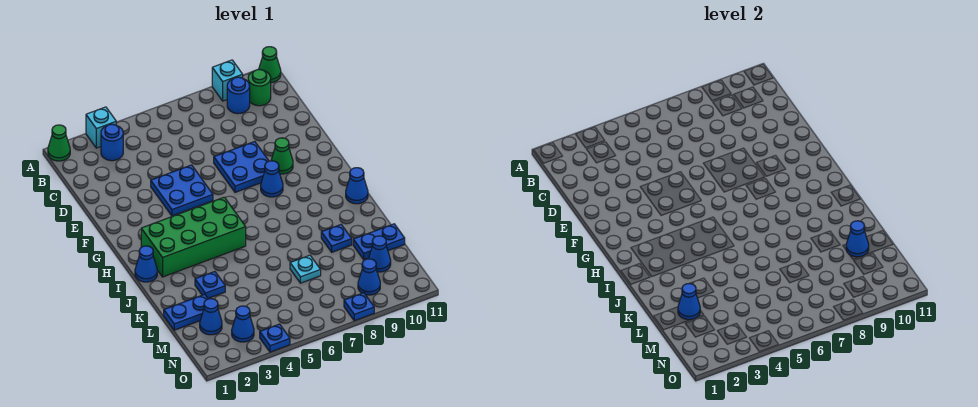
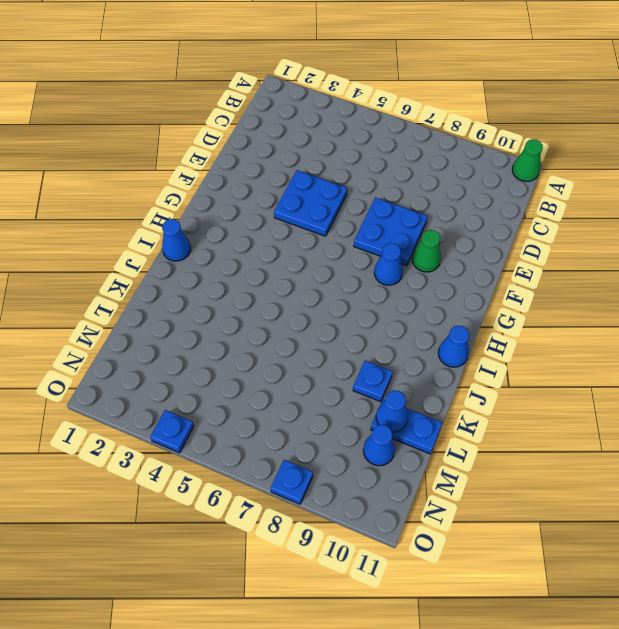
none -> green cone A1 level 1
none -> cyan brick A3 level 1
none -> cyan brick A9 level 1

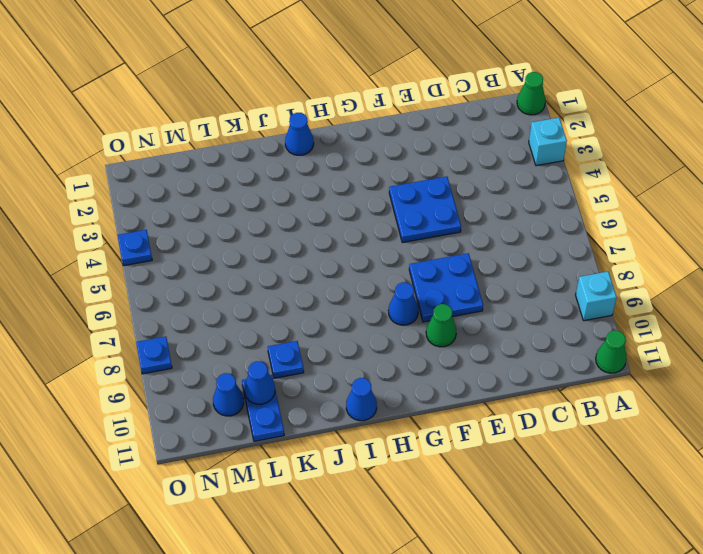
none -> blue round brick B3 level 1
none -> blue round brick B9 level 1
none -> green round brick B10 level 1

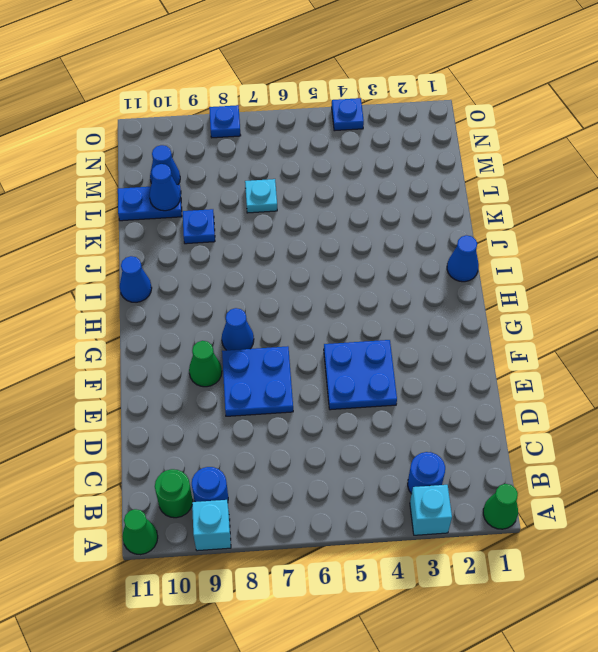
none -> green brick H2:I5 level 1
none -> blue plate K3 level 1
none -> blue plate L1:L2 level 1

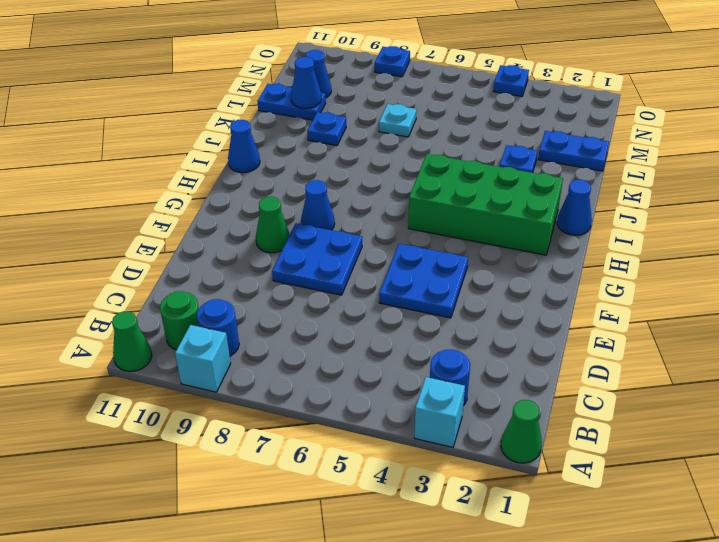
none -> blue cone M2 level 1
none -> blue cone N3 level 1
none -> blue cone N9 level 1

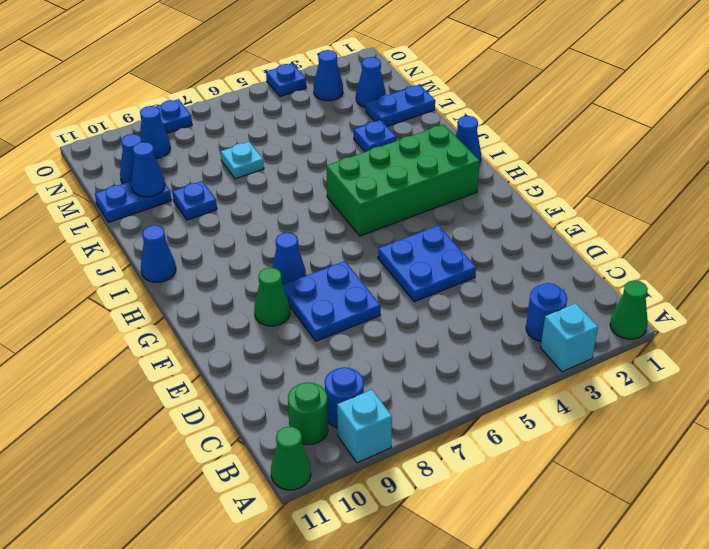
none -> blue cone L2 level 2

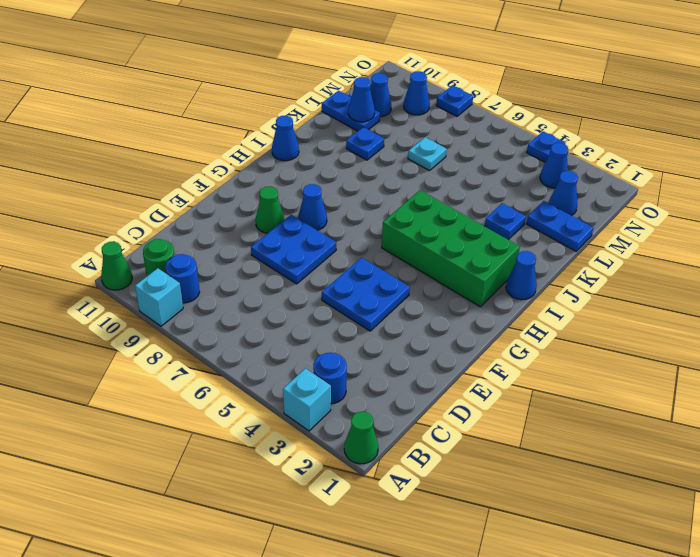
none -> blue cone L2 level 2

